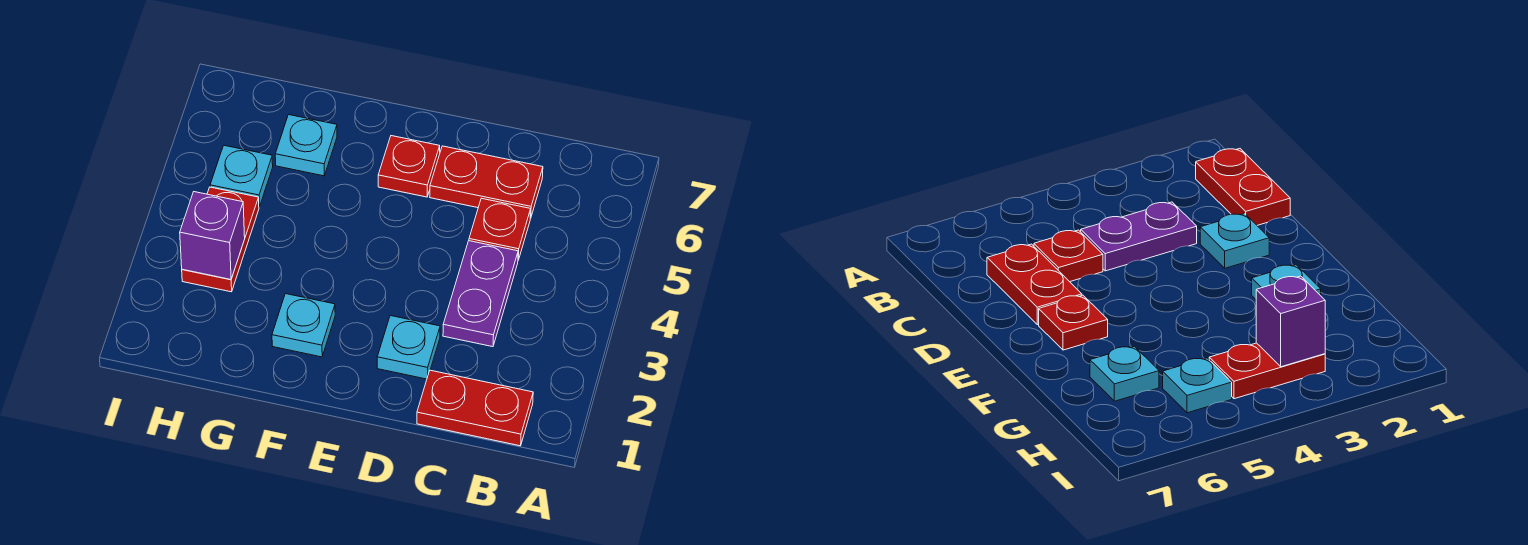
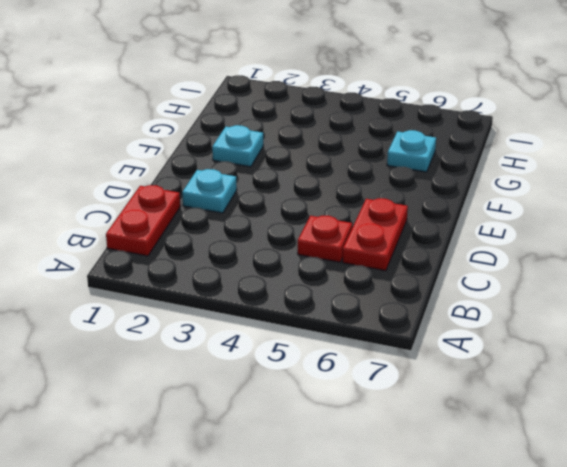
none -> purple plate C3:C4 level 1
none -> red plate E6 level 1

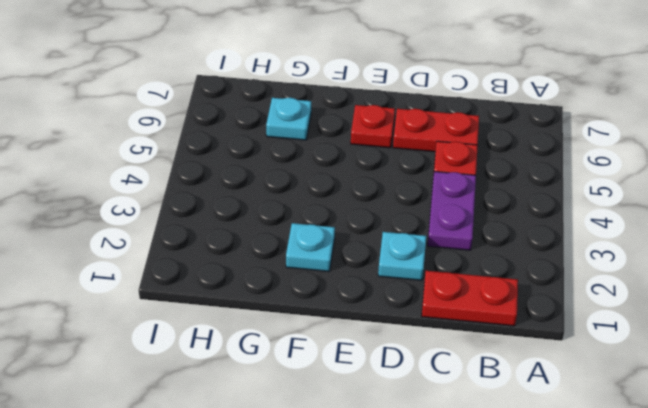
none -> red plate H3:H4 level 1
none -> cyan plate H5 level 1

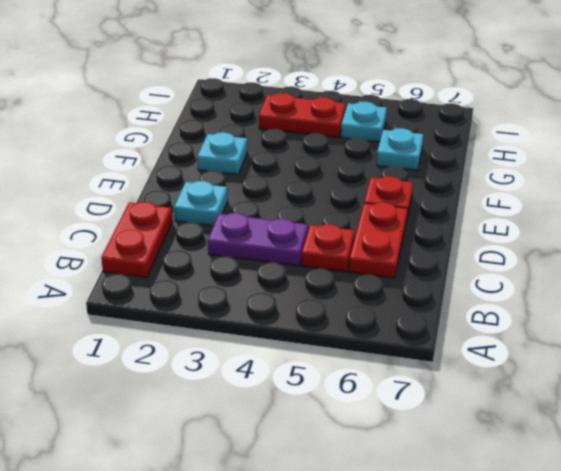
none -> purple brick H3 level 2

